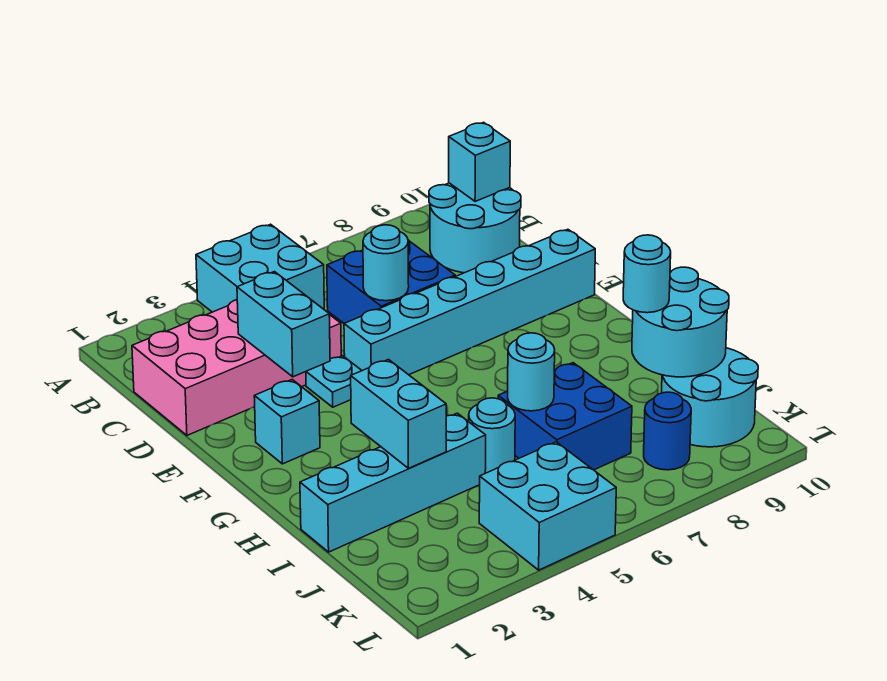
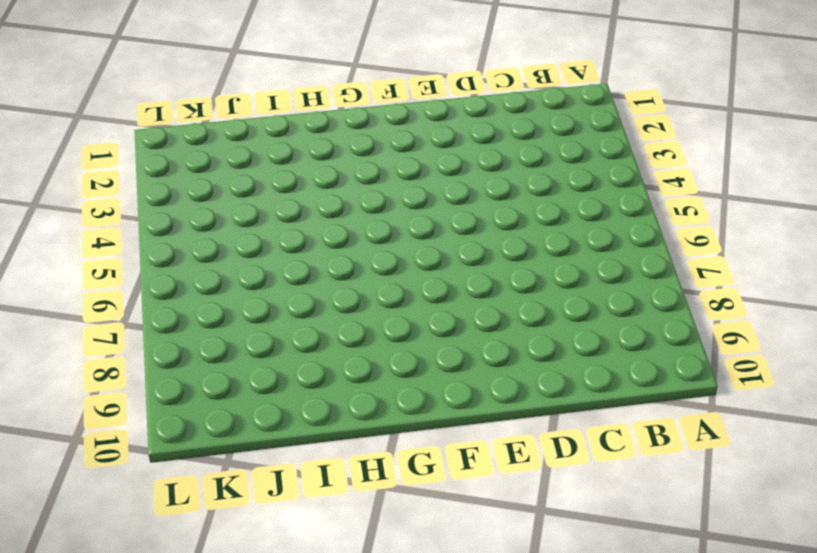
none -> cyan brick A4:B5 level 1
none -> cyan round brick B9:C10 level 1
none -> pink brick C1:D4 level 1

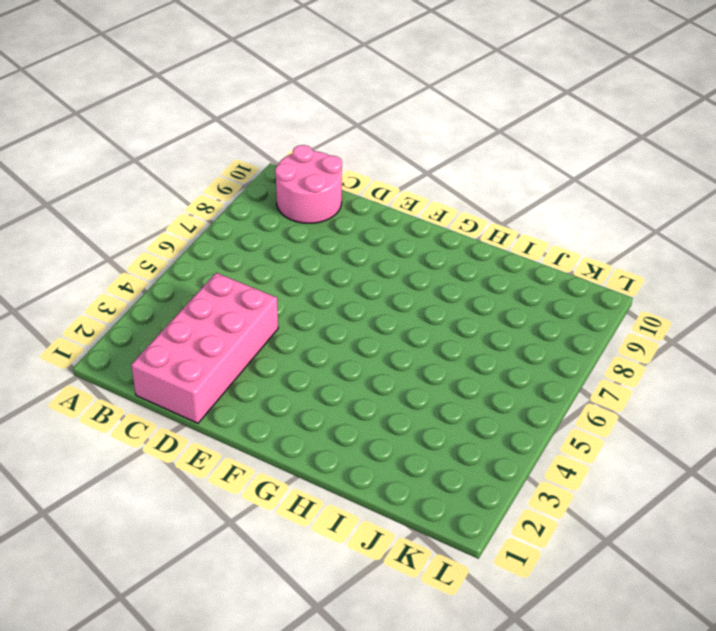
pink round brick B9:C10 level 1 -> cyan round brick B9:C10 level 1
none -> cyan brick A4:B5 level 1
none -> blue brick C6:D7 level 1
none -> cyan plate E4 level 1

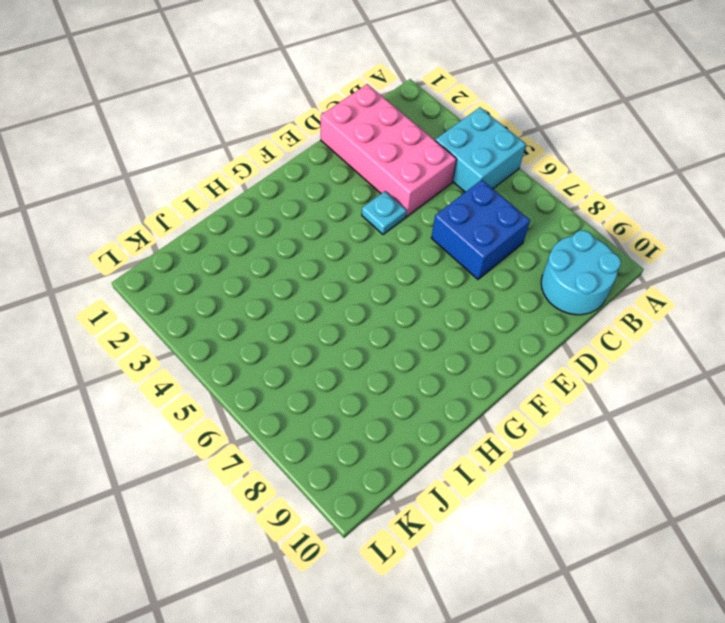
none -> cyan brick E5:E10 level 1
none -> cyan brick F2 level 1
none -> cyan brick I1:I4 level 1

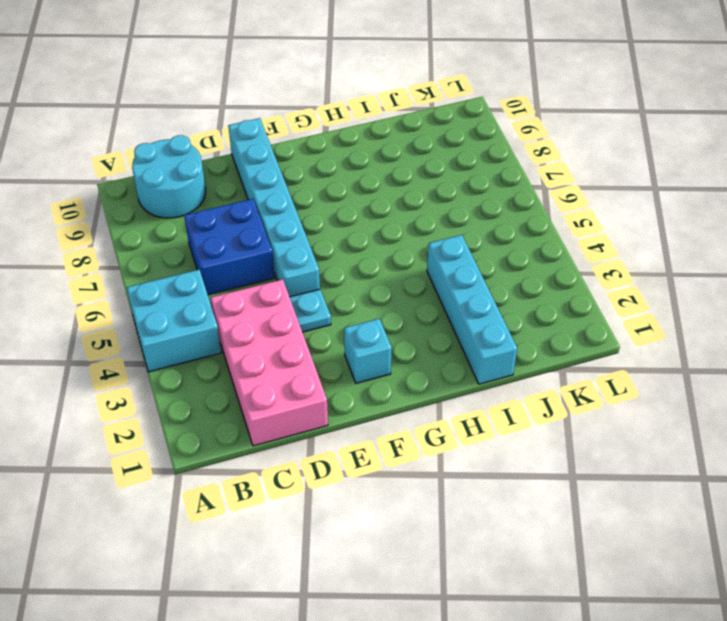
none -> cyan round brick I5 level 1
none -> blue brick I6:J7 level 1
none -> cyan round brick J9:K10 level 1

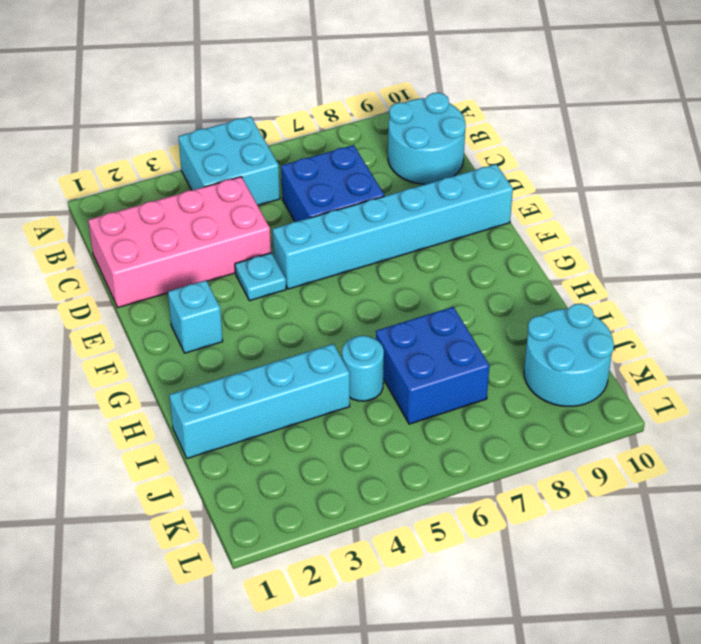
none -> cyan brick K4:L5 level 1
none -> blue round brick K8 level 1
none -> cyan brick B10 level 2

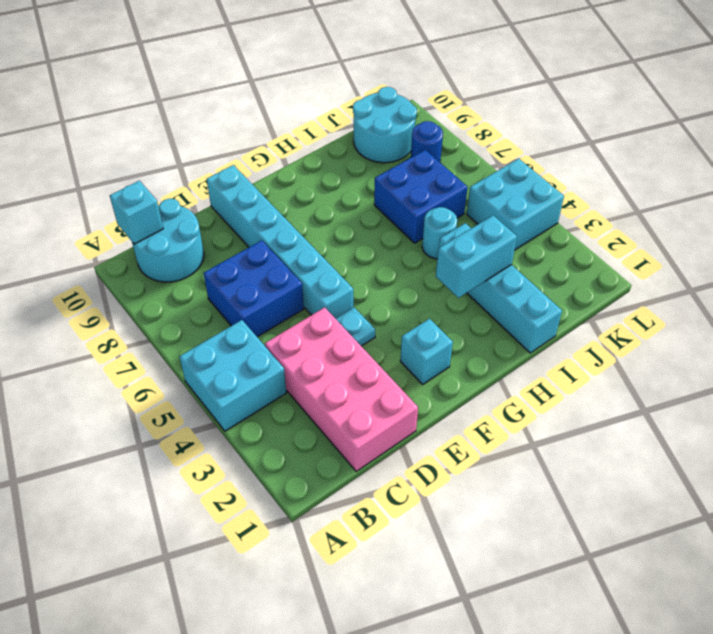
none -> cyan brick D3:E3 level 2
none -> cyan round brick D6 level 2
none -> cyan round brick I6 level 2

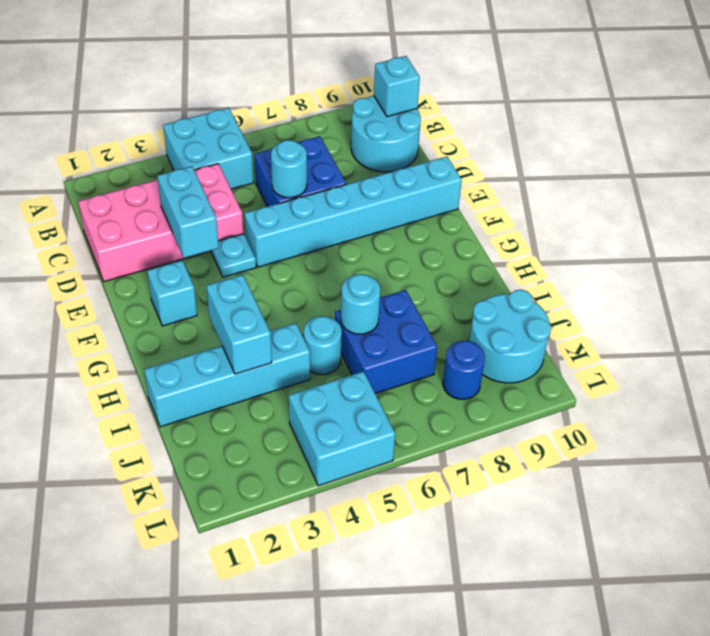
none -> cyan round brick I9:J10 level 2
none -> cyan round brick I9 level 3

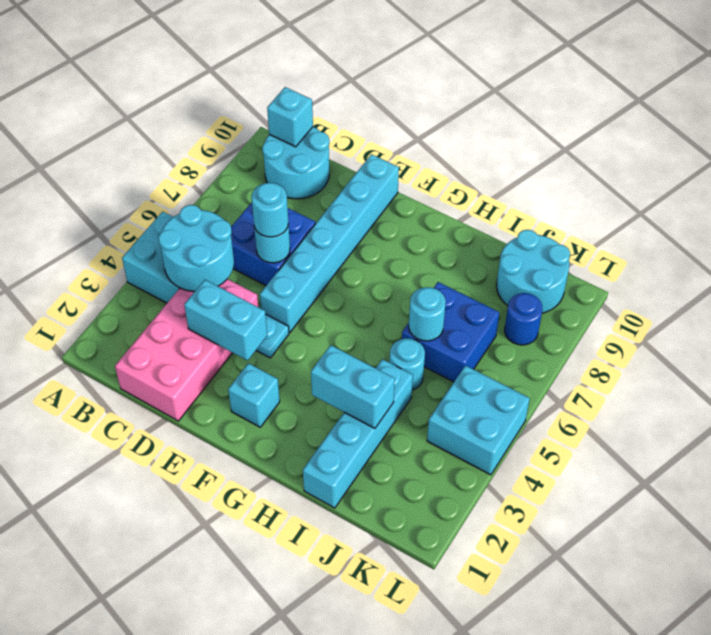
cyan round brick B4:C5 level 2 -> cyan round brick I9:J10 level 2
cyan round brick D6 level 3 -> cyan round brick I9 level 3

